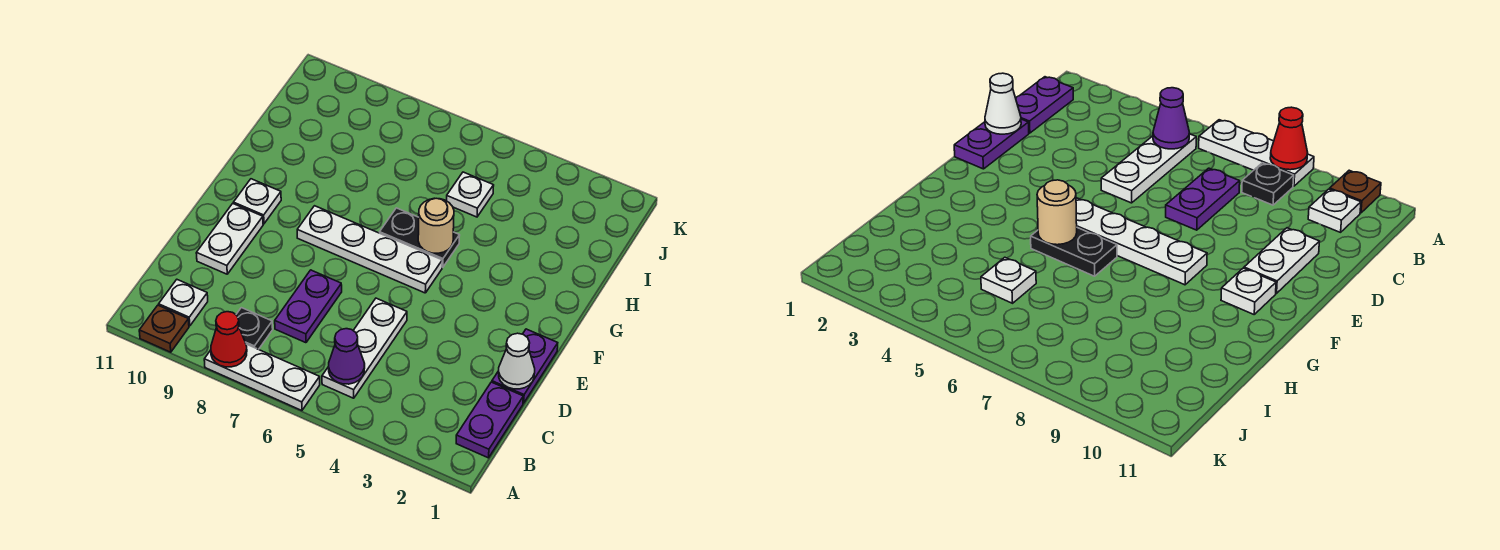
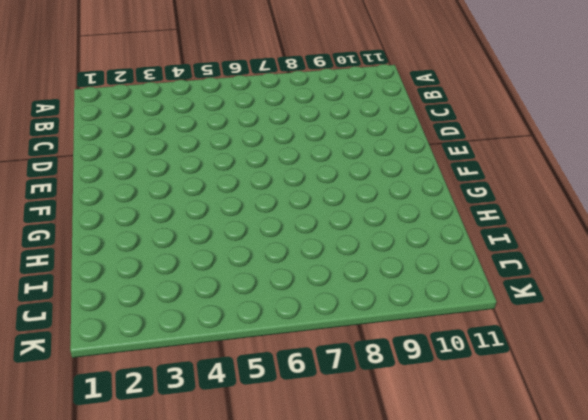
none -> white plate A6:A8 level 1
none -> brown plate A10 level 1
none -> purple plate B1:C1 level 1

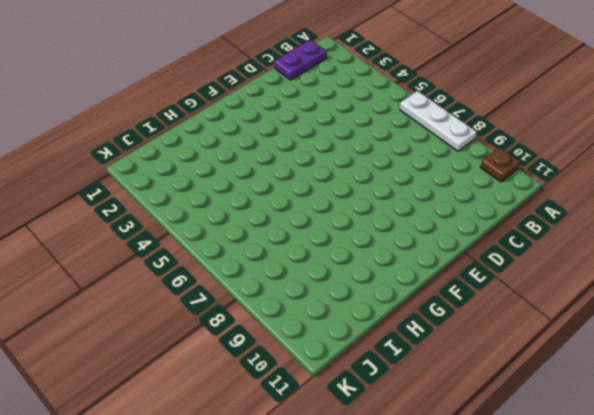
none -> white plate B5:D5 level 1
none -> black plate B8 level 1
none -> white plate B10 level 1

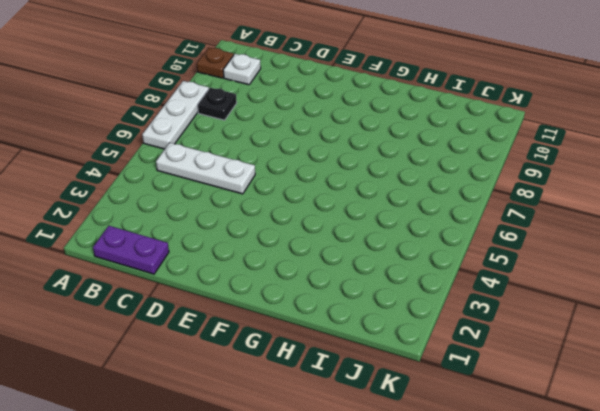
none -> purple plate C7:D7 level 1
none -> purple plate D1:E1 level 1
none -> white plate D10:E10 level 1

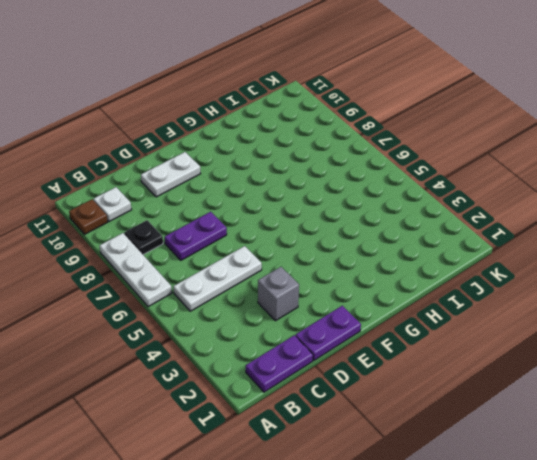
grey brick D3 level 1 -> none
none -> white plate F5:F8 level 1
none -> white plate F10 level 1
none -> black plate G5:G6 level 1

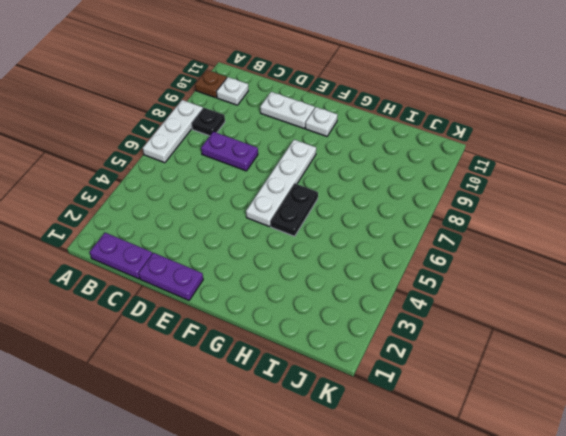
none -> white plate B5:D5 level 1
none -> white plate I5 level 1
none -> red cone A8 level 2

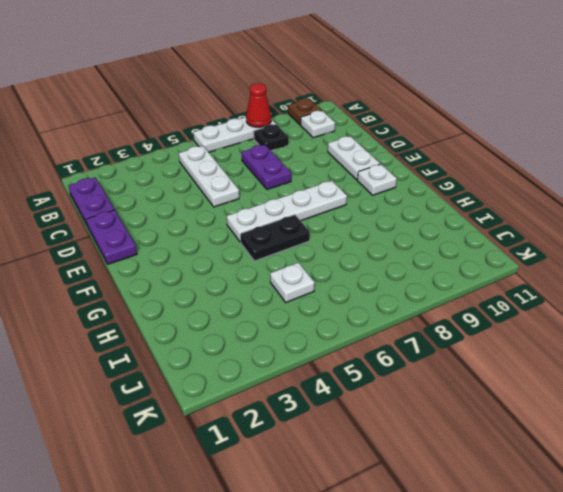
none -> purple cone B5 level 2
none -> white cone D1 level 2
none -> tan round brick G5 level 2

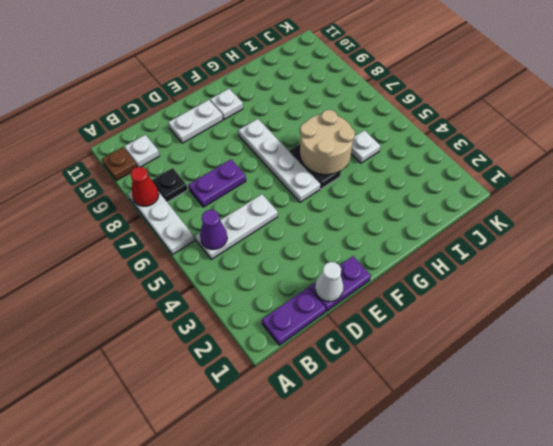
tan round brick G5:H6 level 2 -> tan round brick G5 level 2

